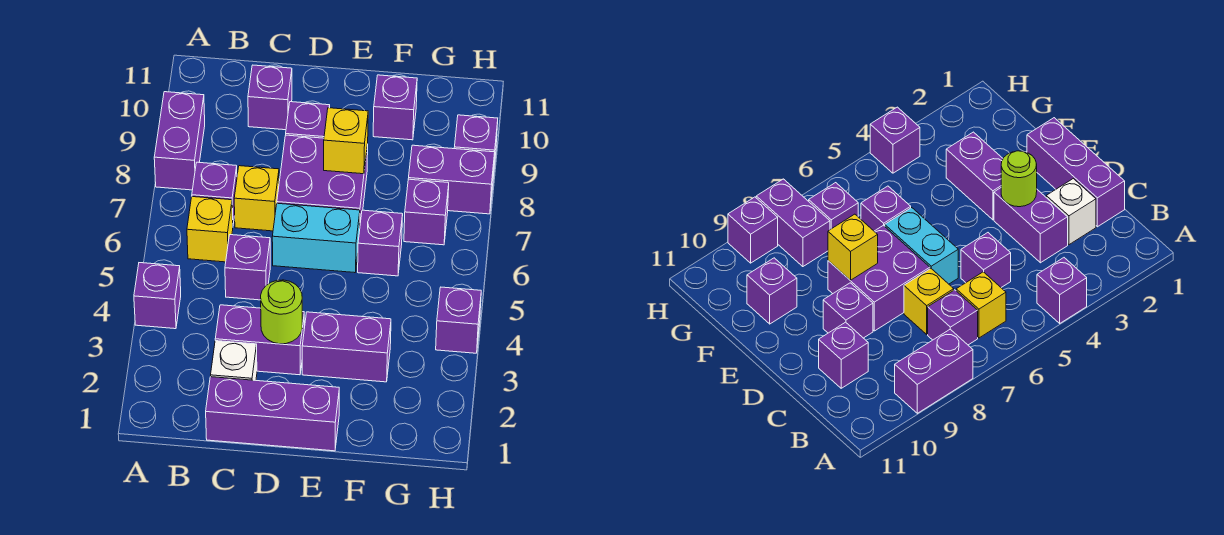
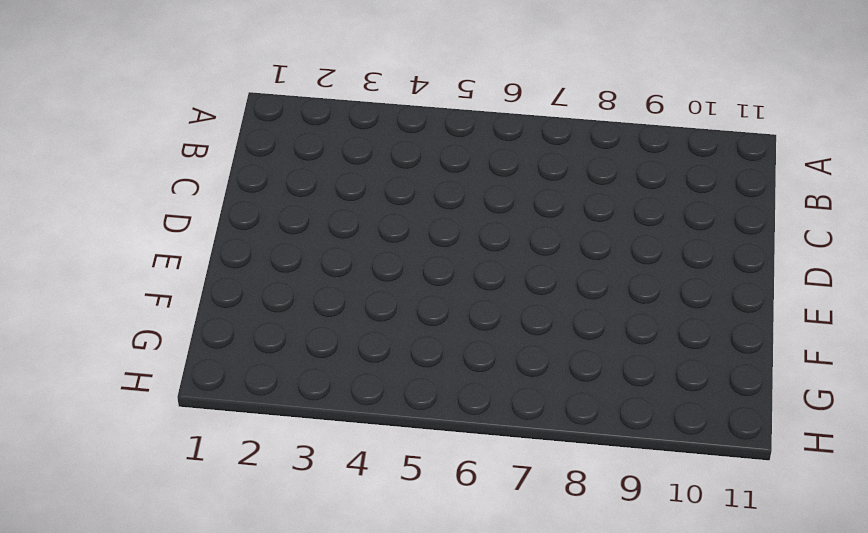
none -> purple brick A4 level 1
none -> purple brick A8:A9 level 1
none -> yellow brick B6 level 1

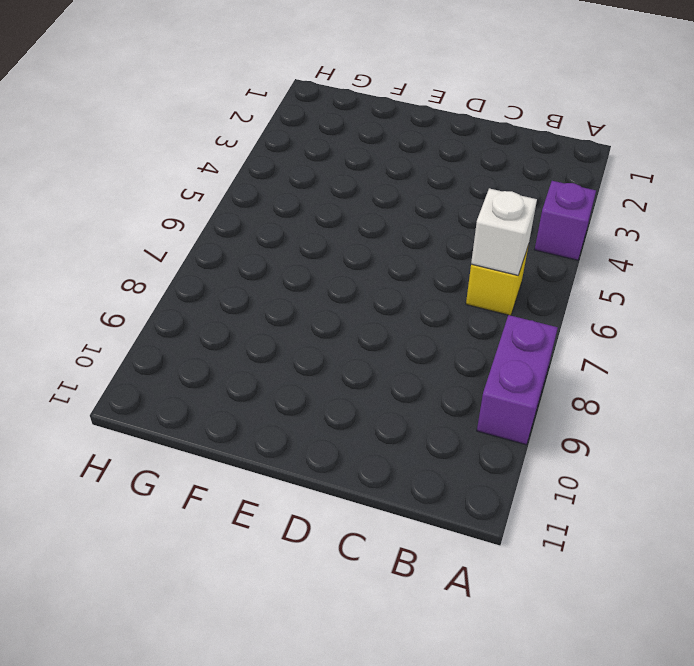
white brick B6 level 2 -> white brick C2 level 1
none -> purple brick B7 level 1
none -> purple brick C1:E1 level 1
none -> purple brick C3:D3 level 1

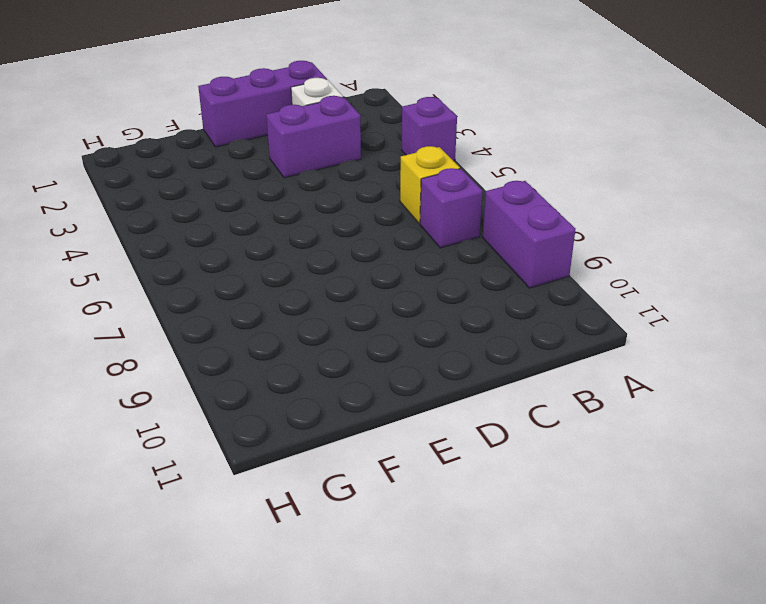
none -> purple brick C5 level 1
none -> yellow brick C7 level 1
none -> purple brick C10 level 1

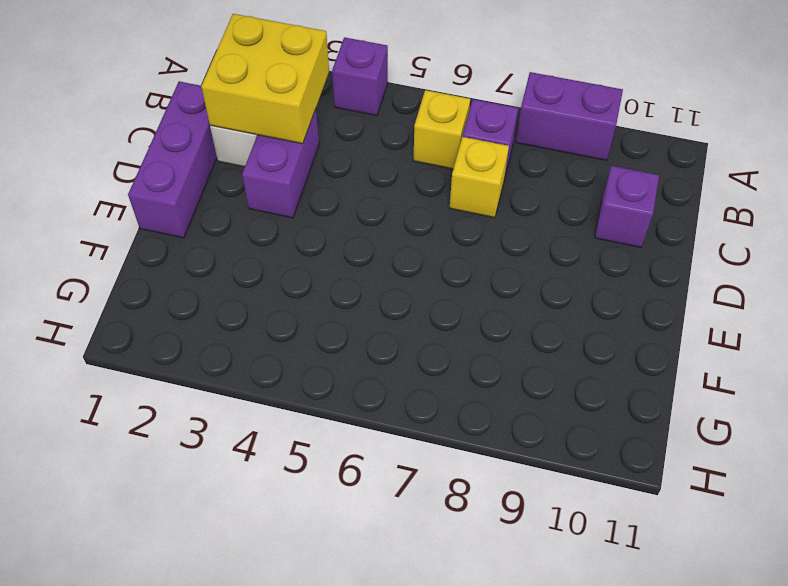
yellow brick B2:C3 level 2 -> none
none -> purple brick C5 level 1
none -> cyan brick D6:E6 level 1
none -> purple brick D7:E8 level 1

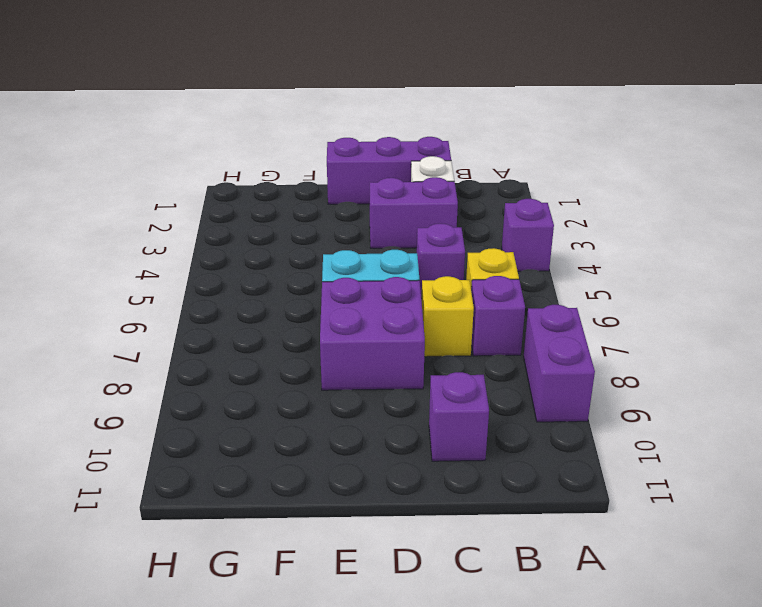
none -> purple brick D9 level 1
none -> purple brick E3:F3 level 1
none -> purple brick F6 level 1

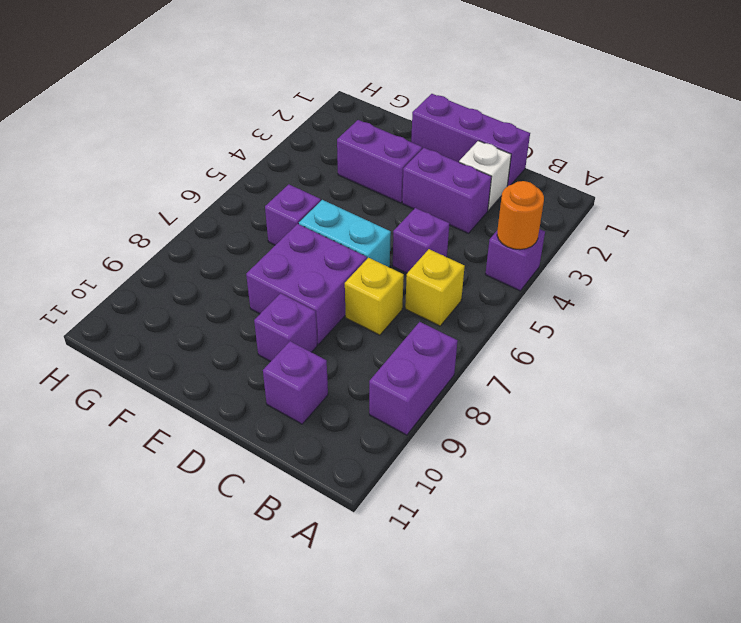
orange round brick A4 level 2 -> none
none -> purple brick B7 level 1
none -> purple brick F10 level 1
none -> purple brick G7 level 1

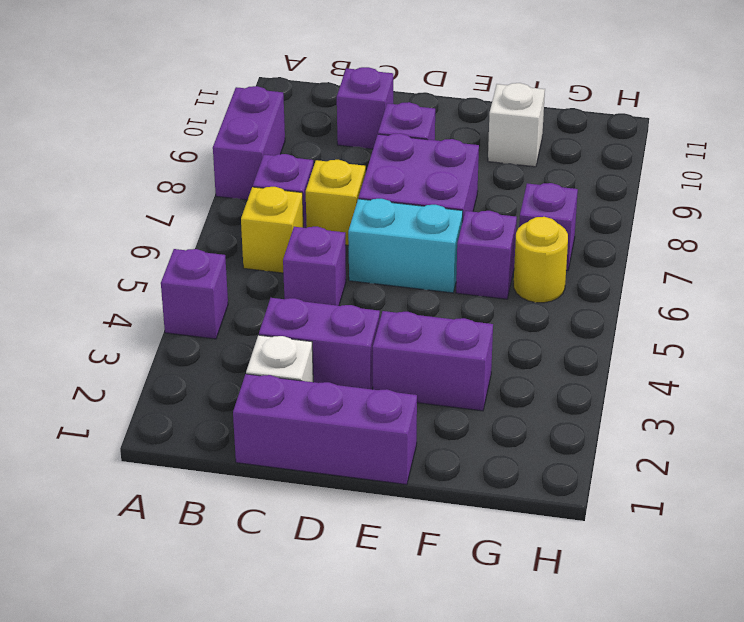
white brick F10 level 1 -> purple brick F10 level 1
yellow round brick G6 level 1 -> none
none -> purple brick G8:H8 level 1
none -> purple brick H4 level 1
none -> purple brick H9 level 1

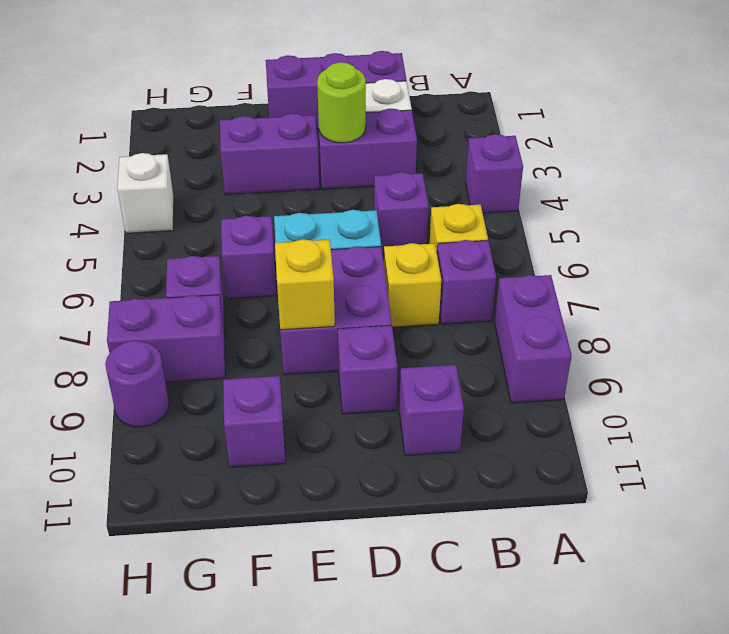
white brick H4 level 1 -> purple brick H4 level 1
purple round brick H9 level 1 -> purple brick H9 level 1

